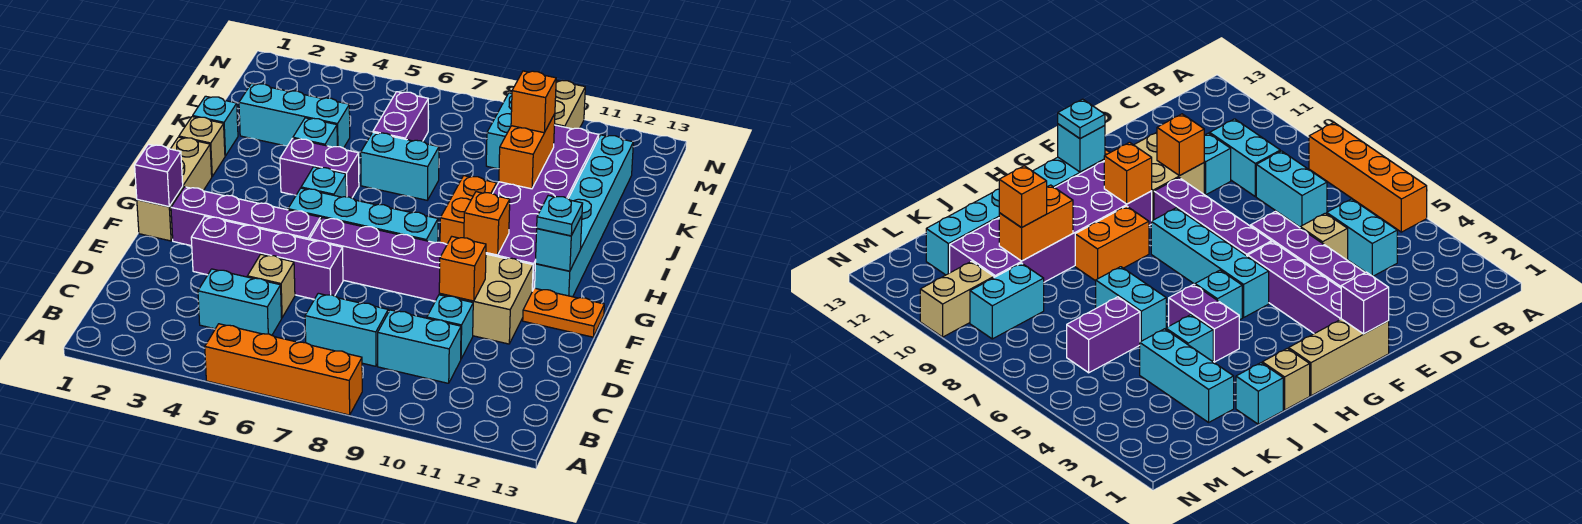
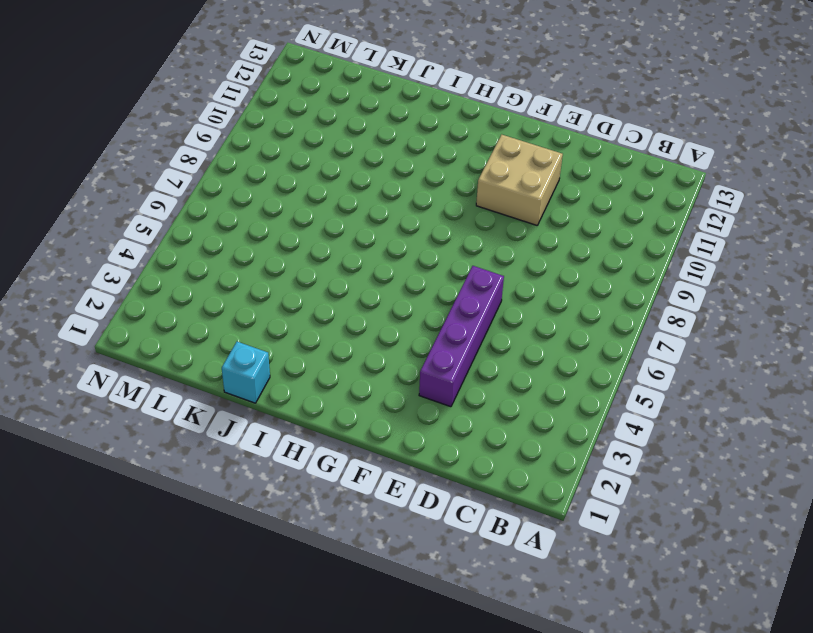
none -> orange brick A5:A8 level 1
none -> cyan brick C4:C5 level 1
none -> cyan brick C7:C8 level 1
none -> cyan brick C9:C10 level 1

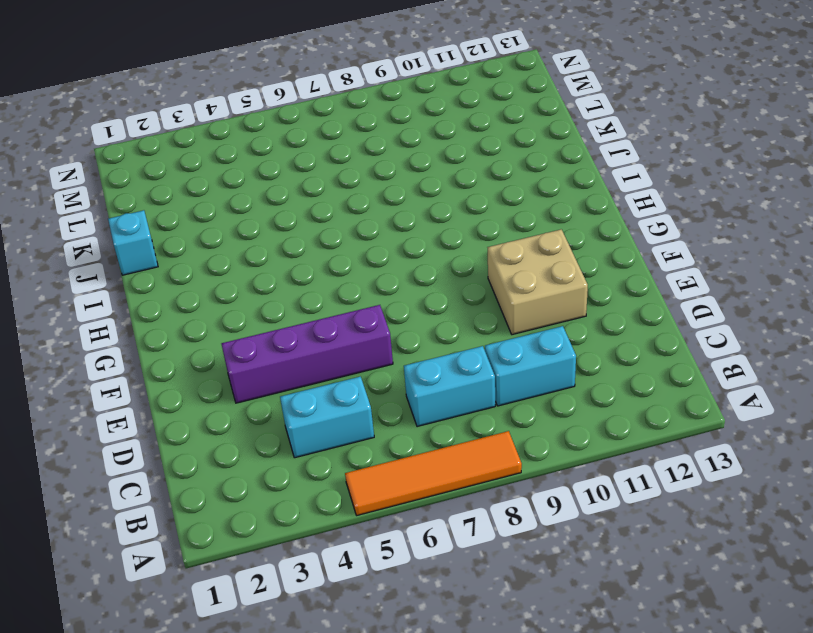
orange tile A5:A8 level 1 -> orange brick A5:A8 level 1
none -> tan brick D5 level 1
none -> cyan brick D10 level 1
none -> tan brick F1:H1 level 1
none -> purple brick F2:F5 level 1

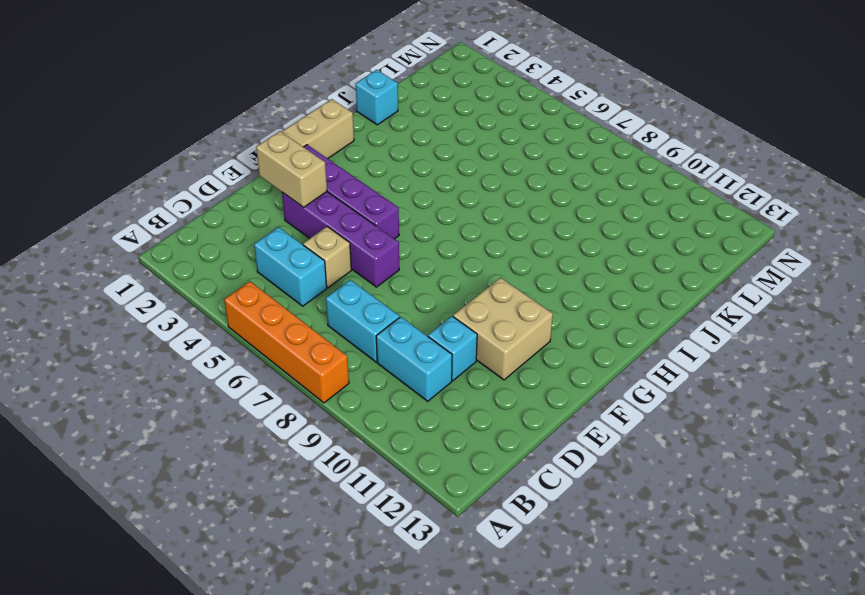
tan brick E2:E3 level 2 -> tan brick M10:N10 level 1
none -> purple brick F6:F9 level 1
none -> orange plate F12:F13 level 1
none -> cyan brick G5:G8 level 1
none -> purple brick G10:L11 level 1

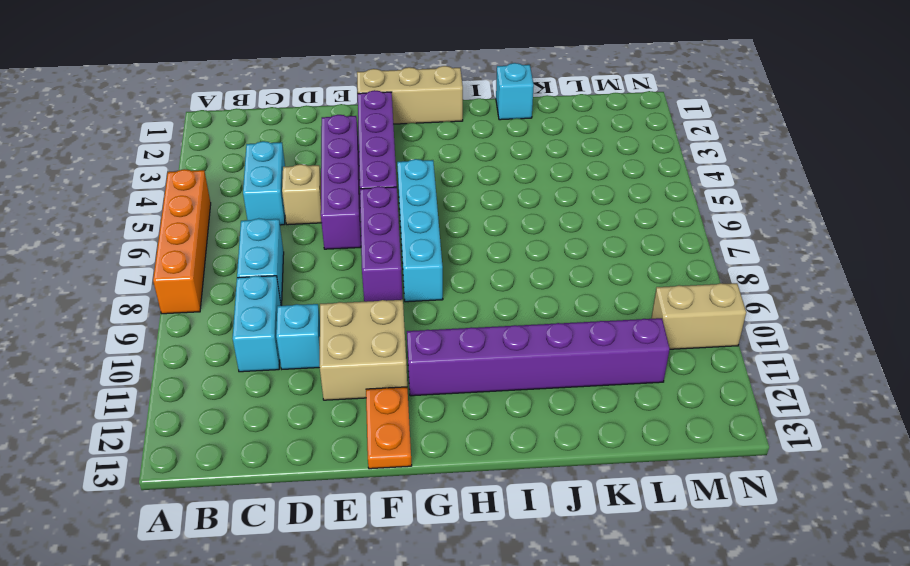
purple brick F6:F8 level 1 -> purple brick F6:F9 level 1
purple brick G11:L11 level 1 -> purple brick G10:L11 level 1
none -> cyan brick G12:L12 level 1
none -> cyan brick H5 level 1
none -> orange brick H9:I9 level 1
none -> tan brick I1 level 1

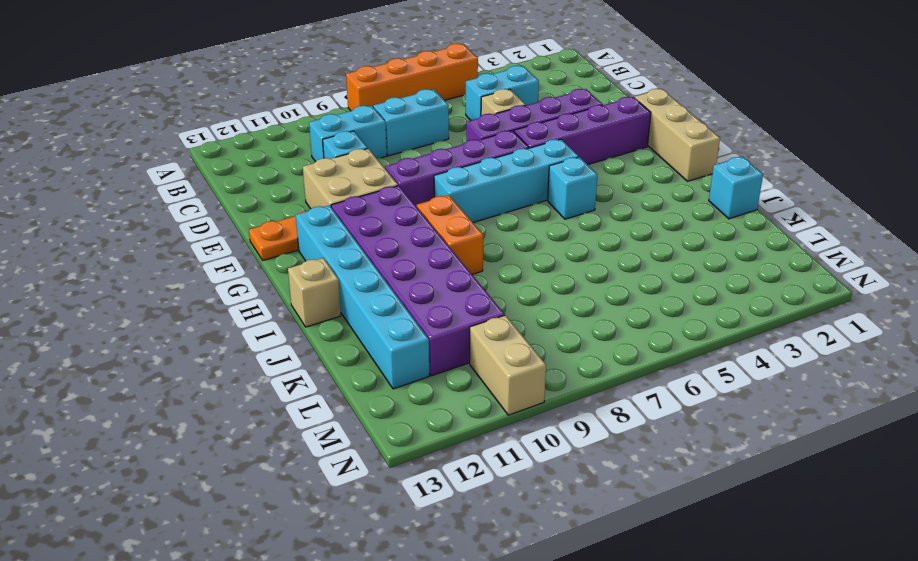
tan brick I13 level 1 -> tan brick I1 level 1
none -> purple brick I4:I5 level 1
none -> cyan brick J4 level 1
none -> cyan brick J6:J7 level 1
none -> cyan brick K2:K4 level 1

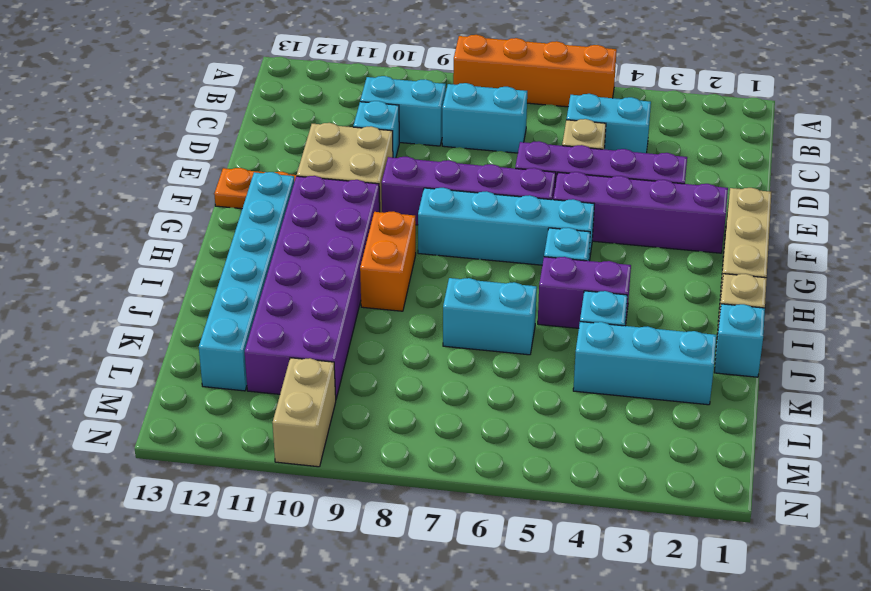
none -> purple brick K6:L6 level 1
none -> cyan brick L9:M9 level 1
none -> orange brick E10 level 2
none -> purple brick F1 level 2

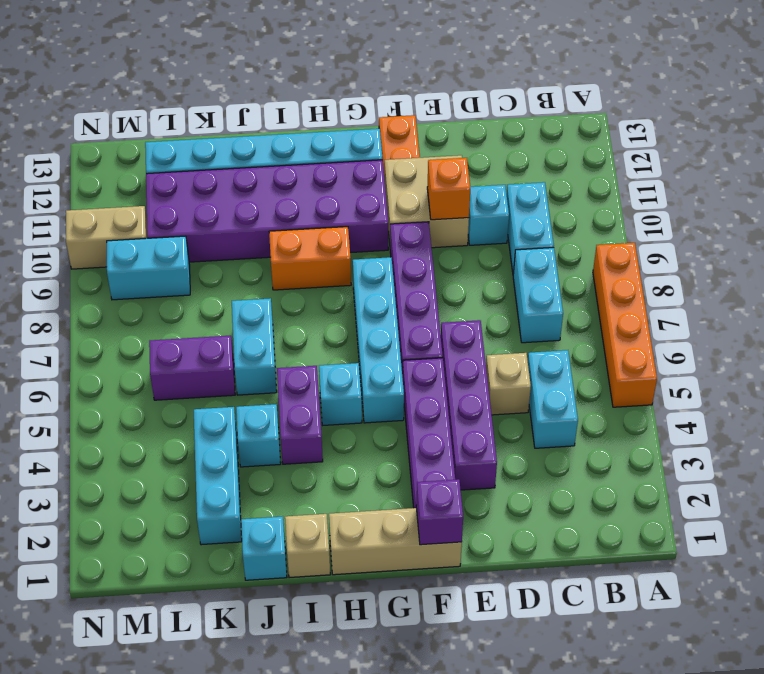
none -> orange brick G10 level 2
none -> cyan brick G12 level 2
none -> orange brick J10:K10 level 2
none -> cyan plate G12 level 3

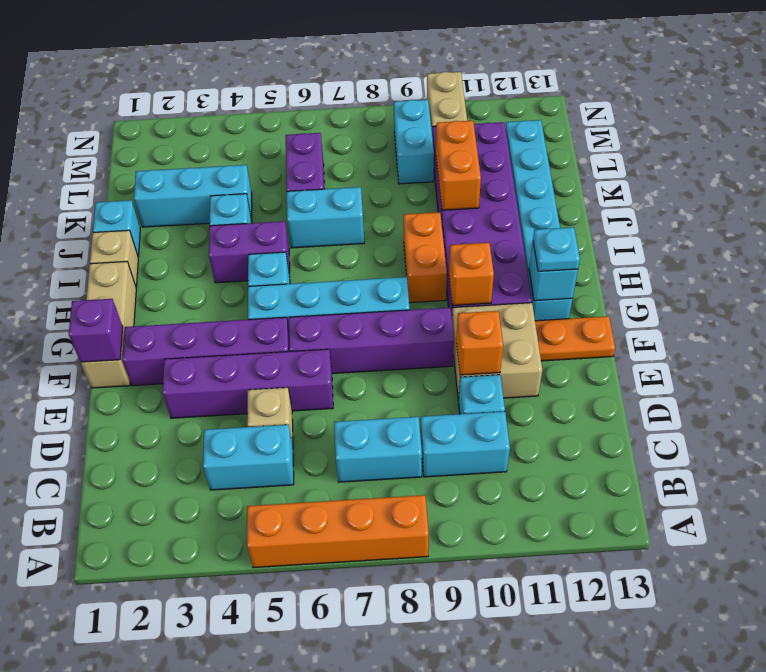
none -> orange brick K10 level 3

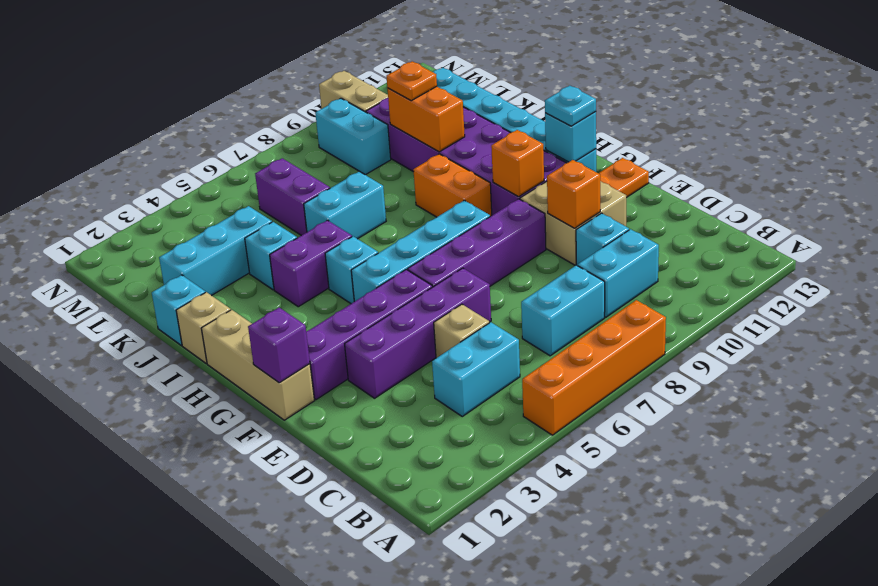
orange plate K10 level 3 -> orange brick K10 level 3

